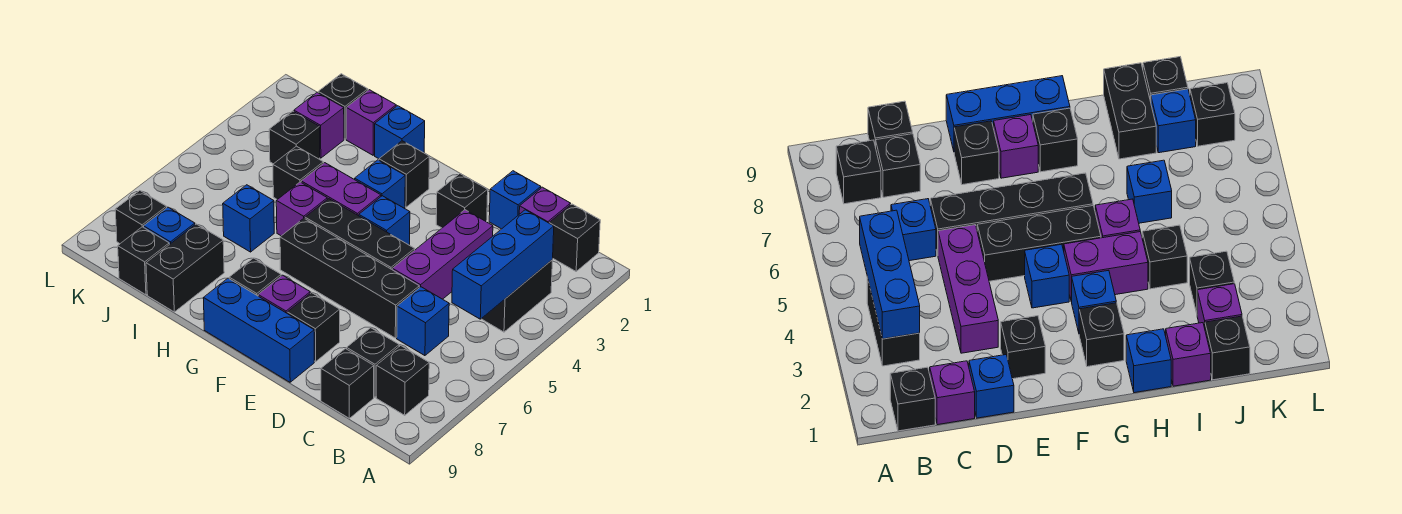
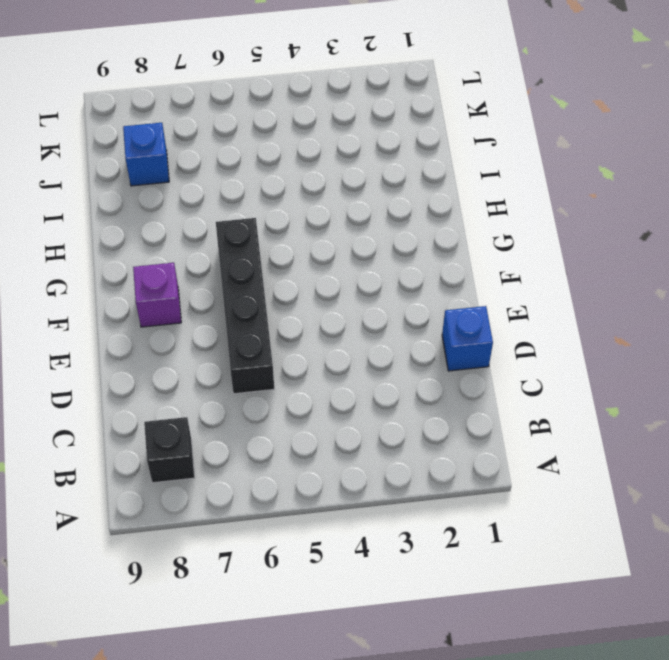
none -> black brick B1 level 1
none -> black brick B3:B4 level 1
none -> purple brick C1 level 1
none -> blue brick C6 level 1

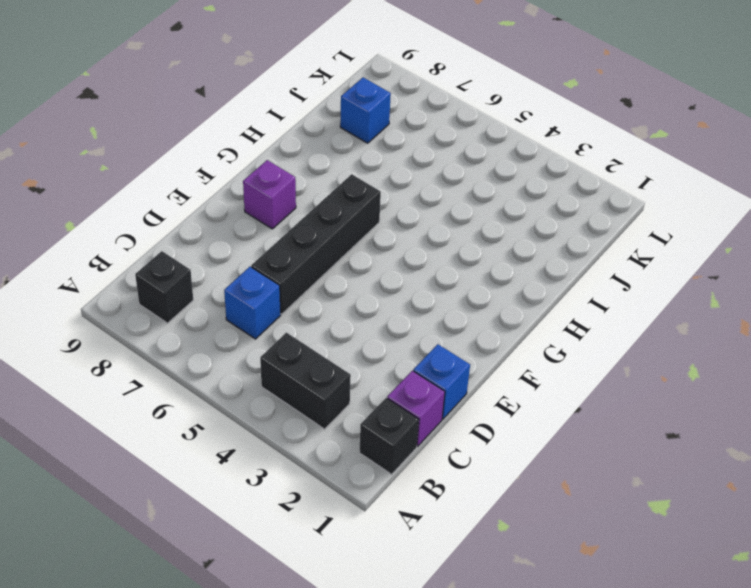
none -> black brick C8 level 1
none -> black brick C9 level 1
none -> purple brick D3:D5 level 1
none -> black brick E2 level 1

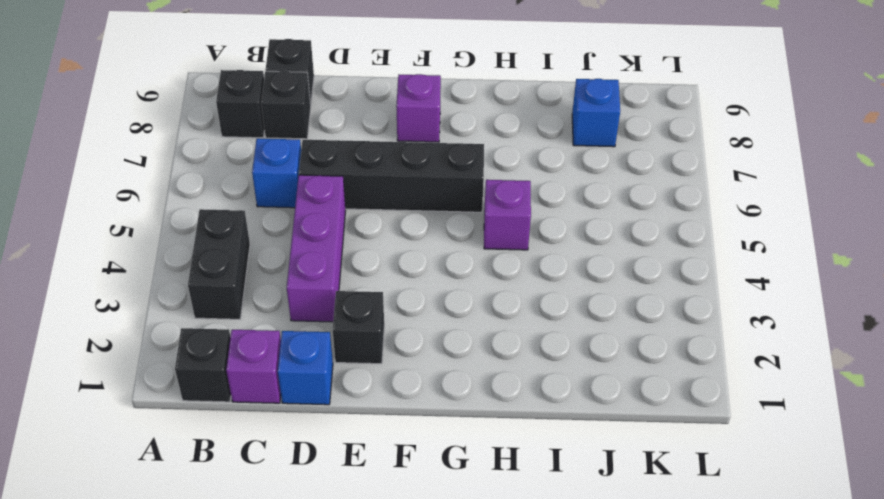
none -> black brick E5:G5 level 1
none -> black brick E8 level 1
none -> blue brick E9:G9 level 1
none -> blue brick F4 level 1

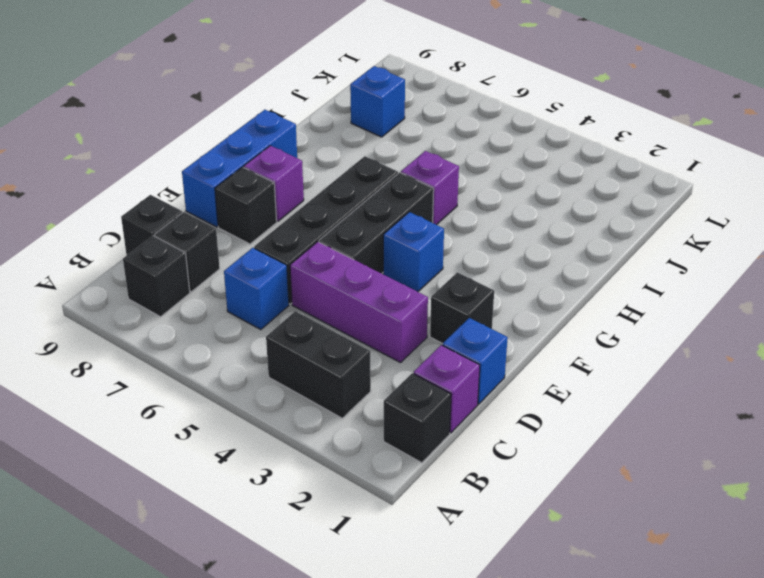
none -> black brick G2 level 1
none -> blue brick G3 level 1
none -> purple brick G4:H4 level 1
none -> black brick G8 level 1

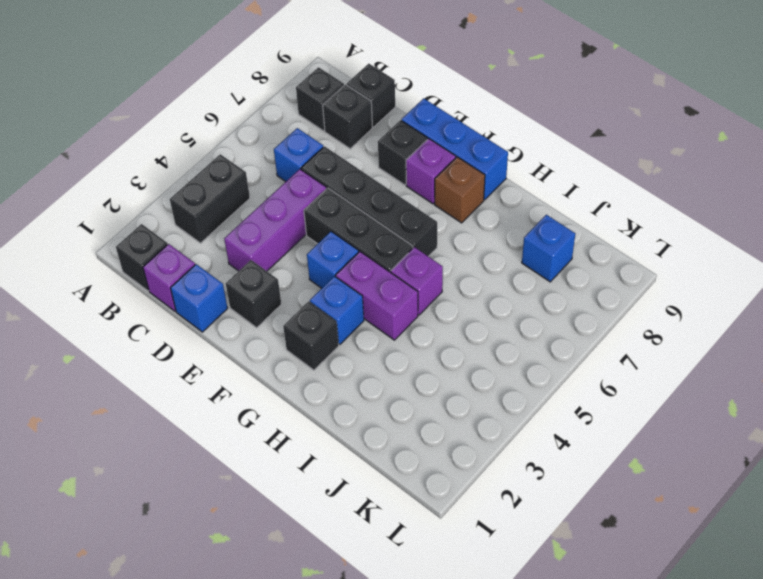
brown brick G8 level 1 -> black brick G8 level 1
none -> blue brick H1 level 1
none -> purple brick I1 level 1
none -> black brick I4 level 1
none -> blue brick I6 level 1

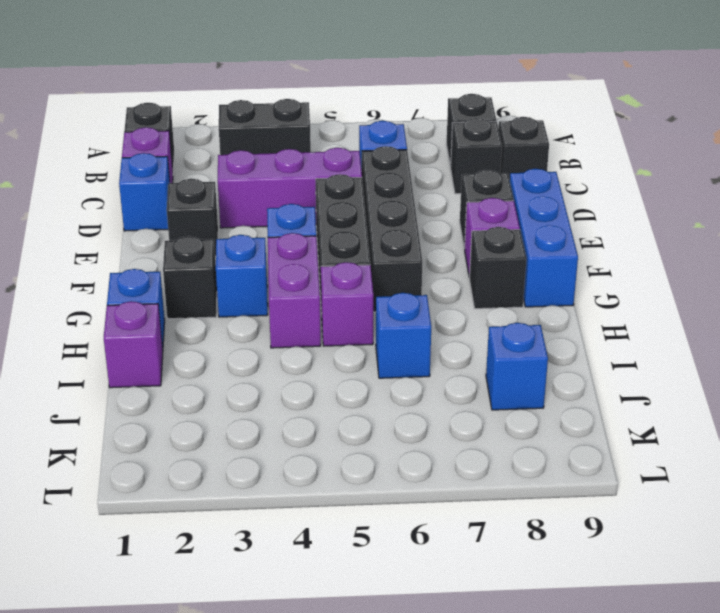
none -> black brick I4 level 1
none -> black brick I8:I9 level 1
none -> black brick J1 level 1
none -> purple brick J2 level 1

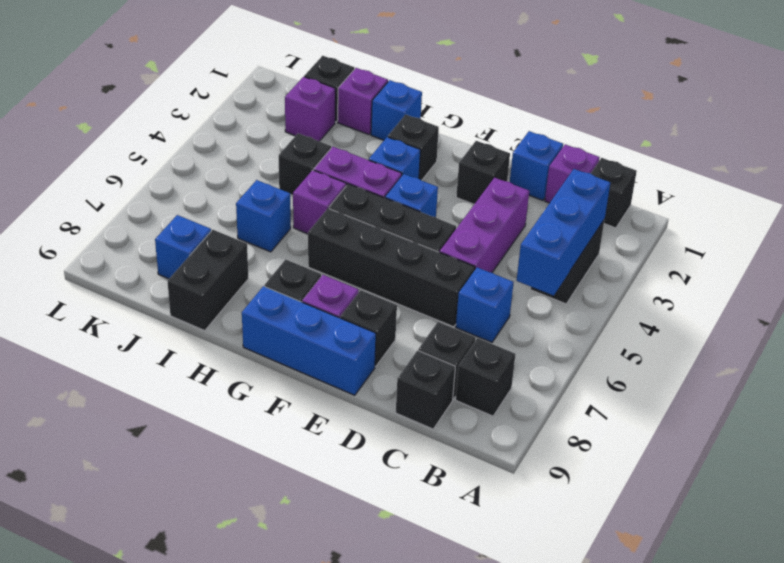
none -> black brick J3 level 1
none -> black brick J9 level 1
none -> black brick K8 level 1

